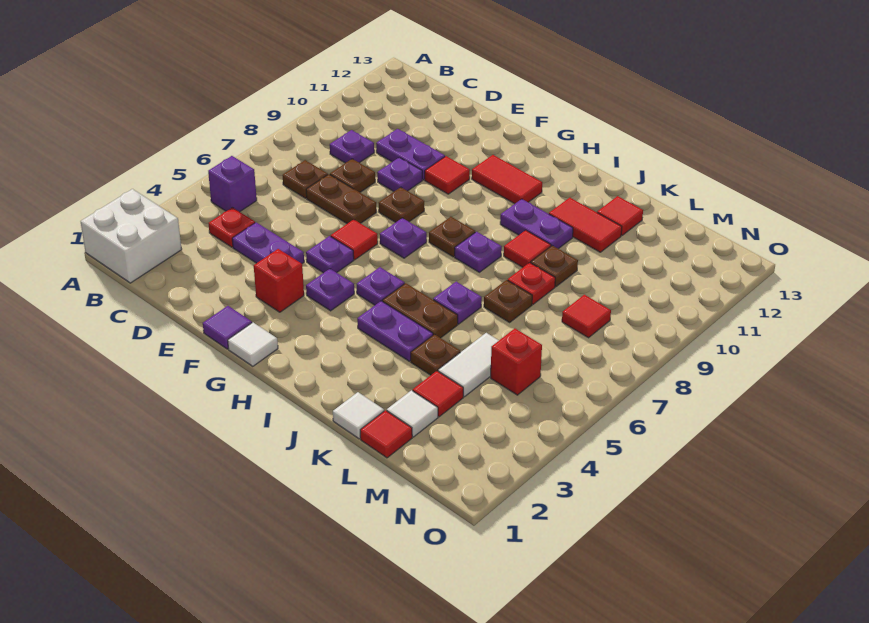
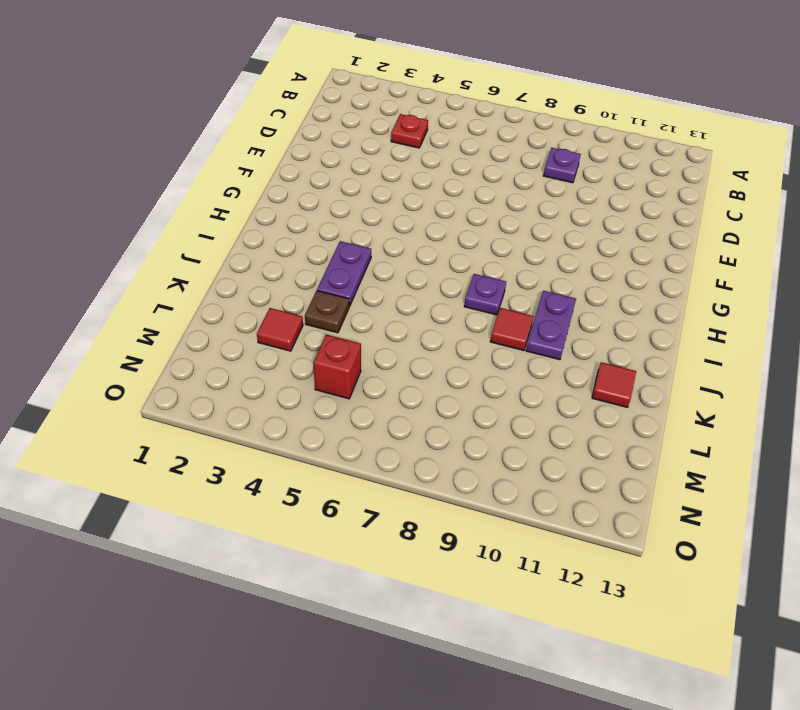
none -> white brick A1:B2 level 1
none -> purple brick B5 level 1
none -> brown plate C7 level 1
none -> purple plate D4:E4 level 1

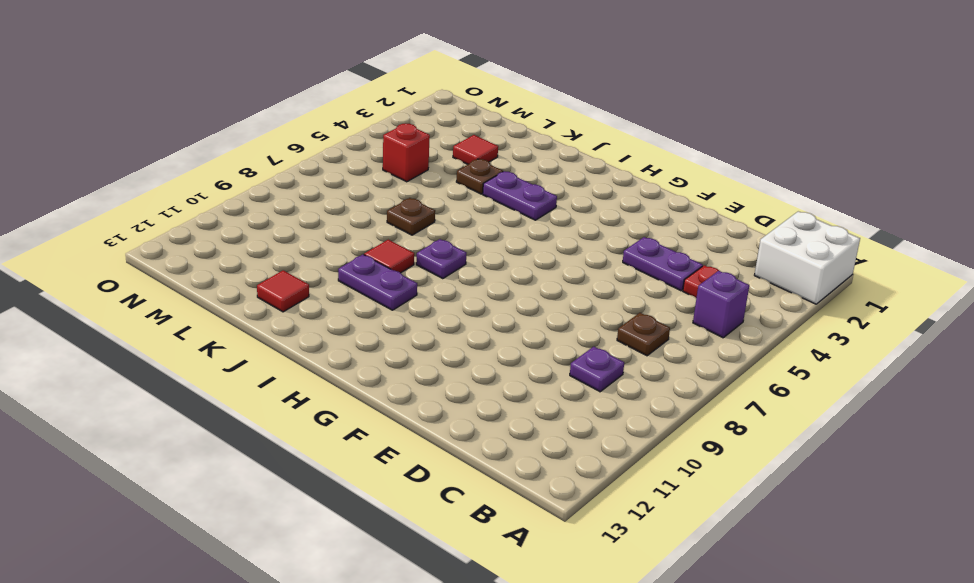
none -> brown plate D7:E7 level 1
none -> brown plate D8 level 1
none -> purple plate D10:E10 level 1
none -> purple plate E9 level 1

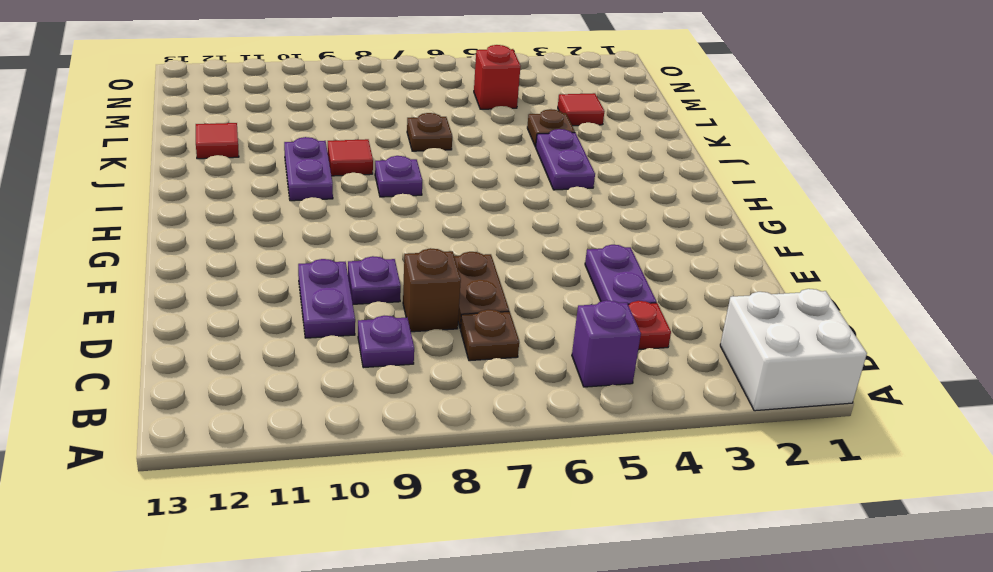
brown brick D8 level 1 -> brown plate D8 level 1
none -> purple tile F1 level 1
none -> red brick F3 level 1
none -> purple plate F5 level 1
none -> red tile F6 level 1

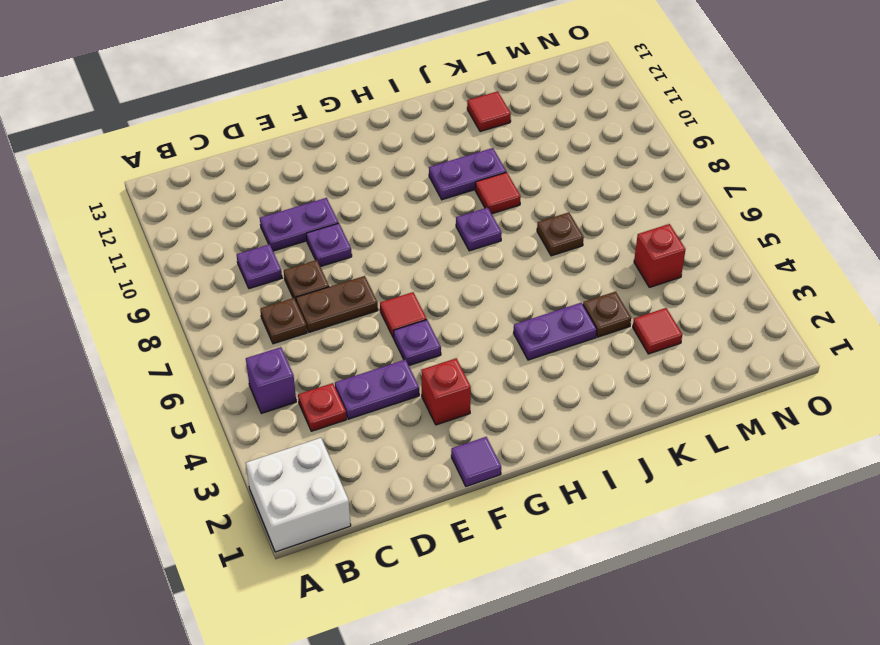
none -> brown plate F8 level 1
none -> red tile F10 level 1
none -> white tile G1 level 1
none -> purple plate G4 level 1

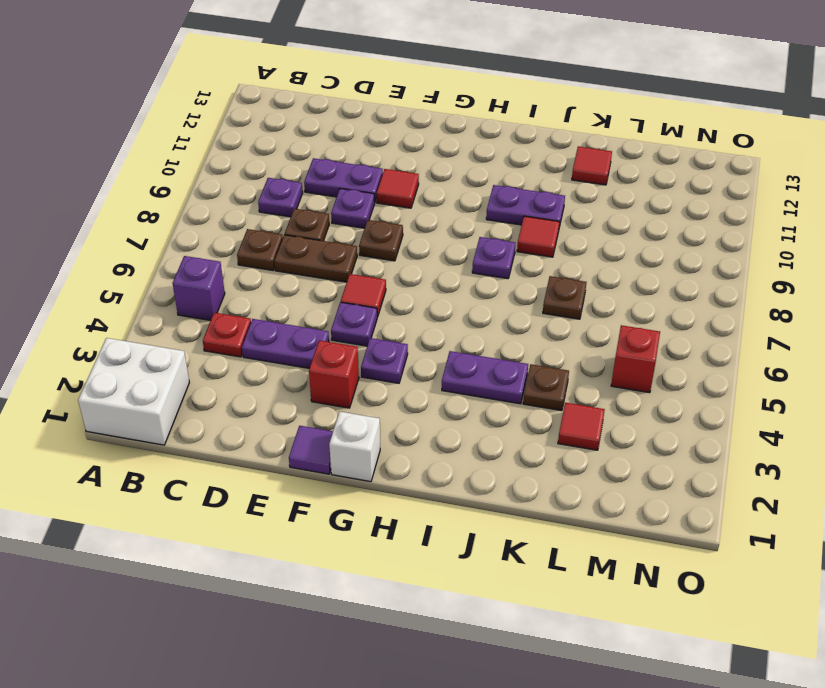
white brick G1 level 1 -> white tile G1 level 1
none -> purple plate G7 level 1
none -> red tile G11:H11 level 1
none -> purple plate H5 level 1
none -> brown plate H8 level 1

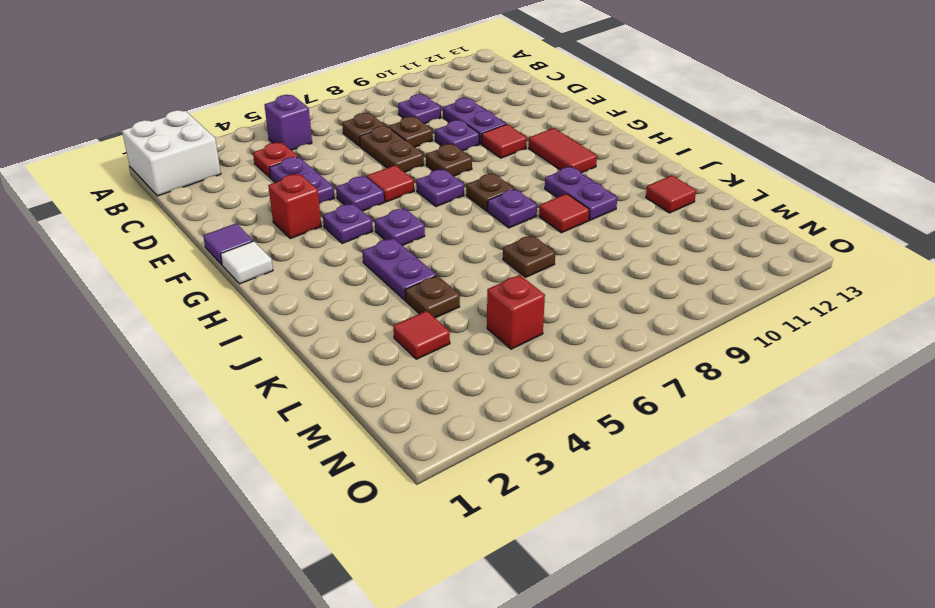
none -> brown plate I5:J5 level 1
none -> purple plate J6 level 1
none -> red tile J11:K11 level 1
none -> white tile K1 level 1

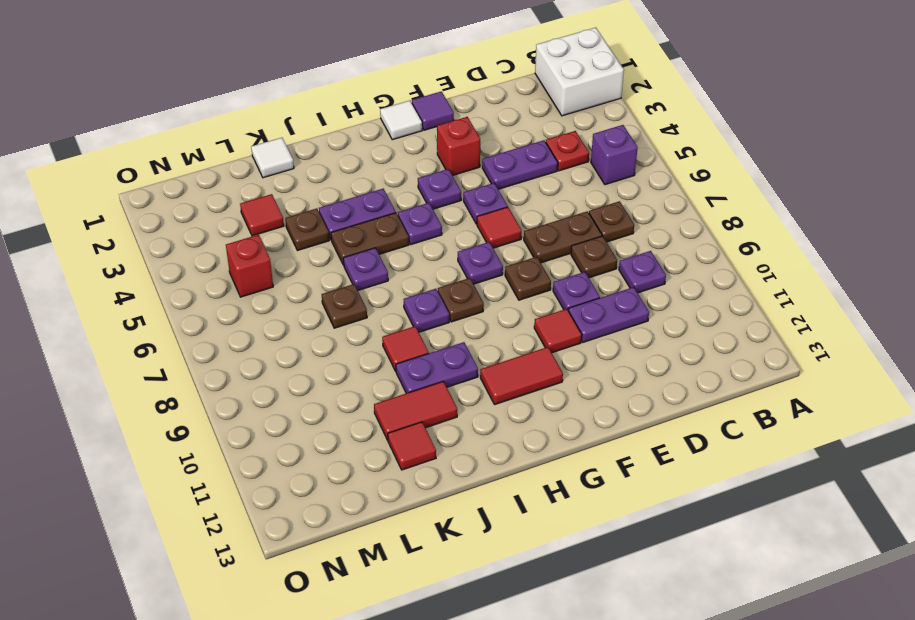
none -> red plate K8 level 1
none -> brown plate K9 level 1
none -> red tile L1 level 1
none -> white tile L2 level 1

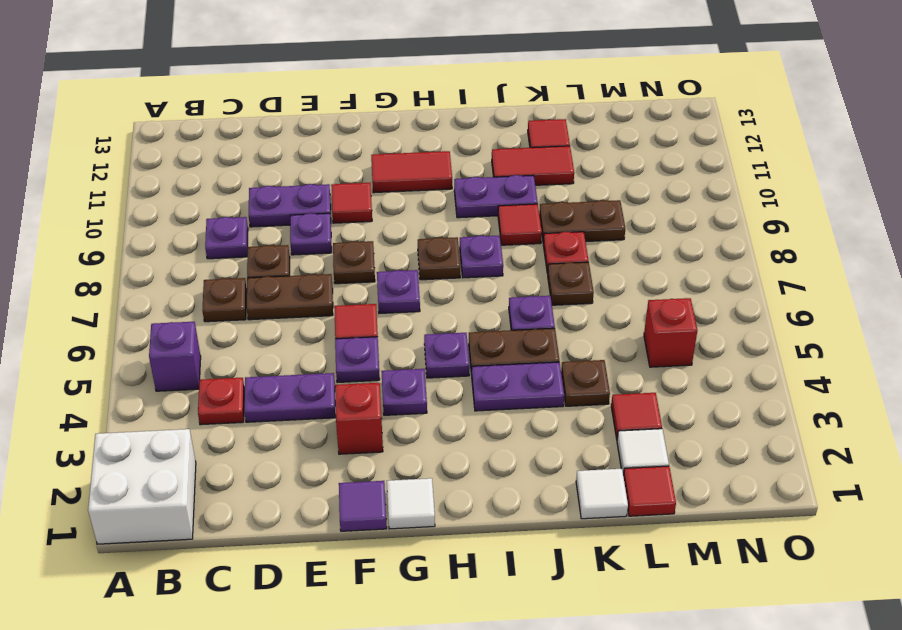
brown plate K9:L9 level 1 -> brown plate K9 level 1
none -> white tile L4:L5 level 1
none -> red tile M8 level 1

